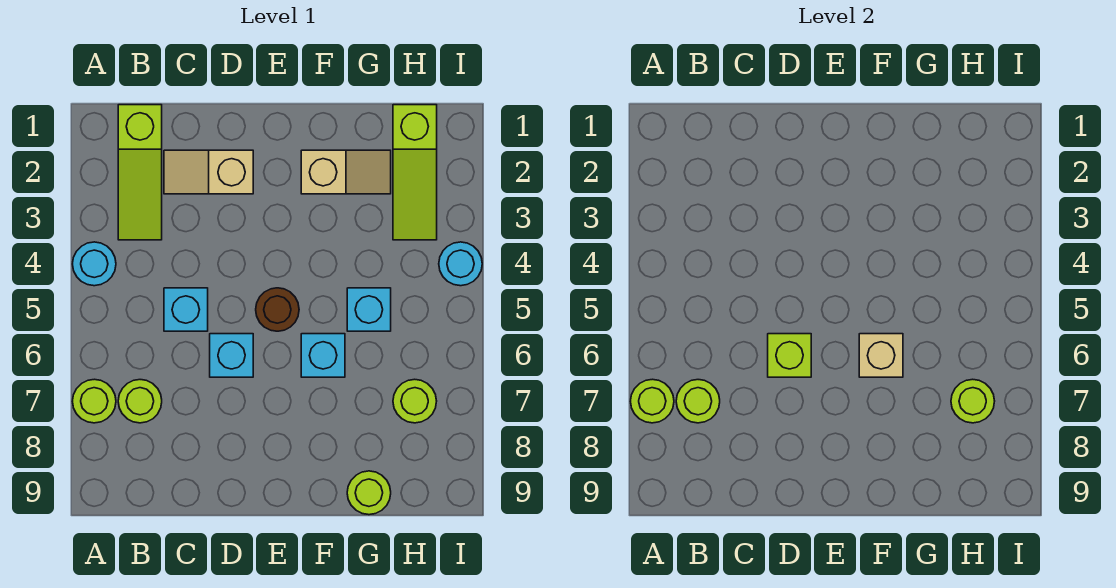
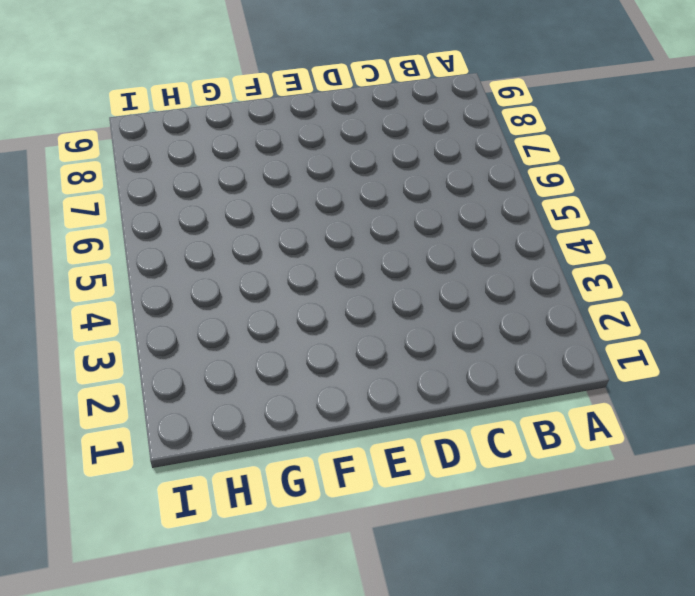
none -> cyan round brick A4 level 1
none -> lime round brick A7 level 1
none -> lime slope B1:B3 level 1 top 1

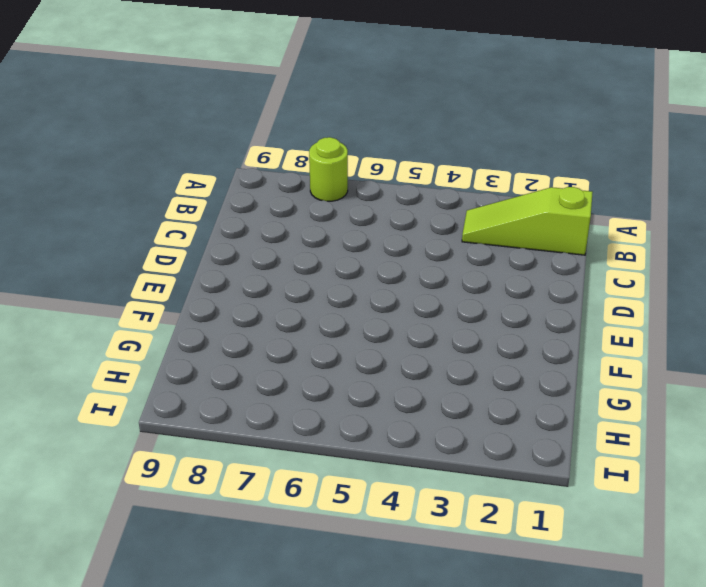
none -> cyan round brick A4 level 1
none -> lime round brick B7 level 1
none -> tan slope C2:D2 level 1 top D

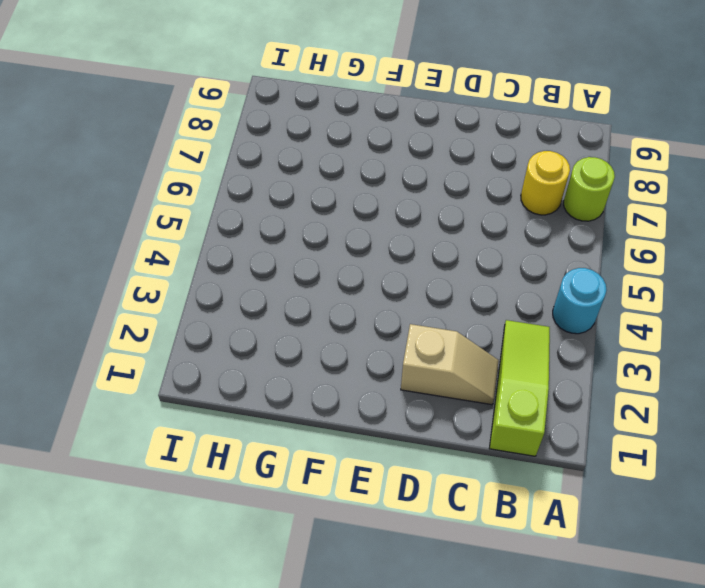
yellow round brick B7 level 1 -> lime round brick B7 level 1
none -> cyan brick C5 level 1
none -> cyan brick D6 level 1
none -> brown round brick E5 level 1

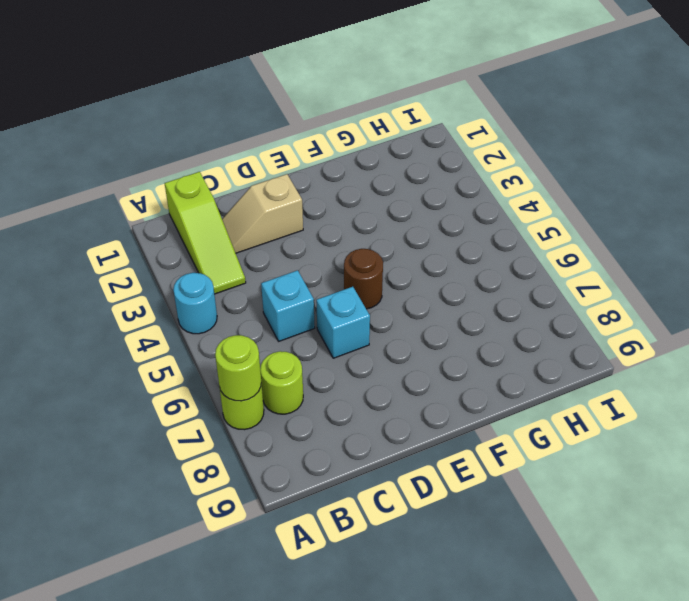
none -> tan slope F2:G2 level 1 top F
none -> cyan brick F6 level 1
none -> cyan brick G5 level 1

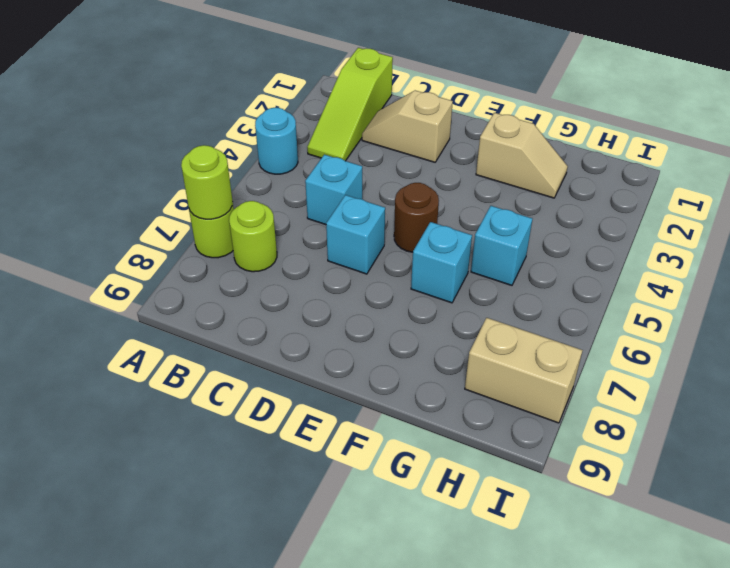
tan brick H8:I8 level 1 -> none
none -> lime round brick G9 level 1
none -> lime slope H1:H3 level 1 top 1
none -> lime round brick H7 level 1

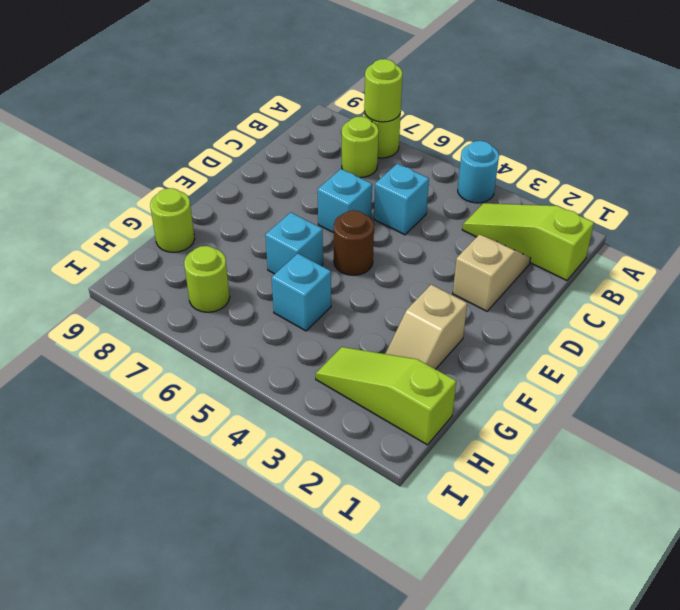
none -> cyan round brick I4 level 1
none -> lime round brick B7 level 2
none -> lime brick D6 level 2

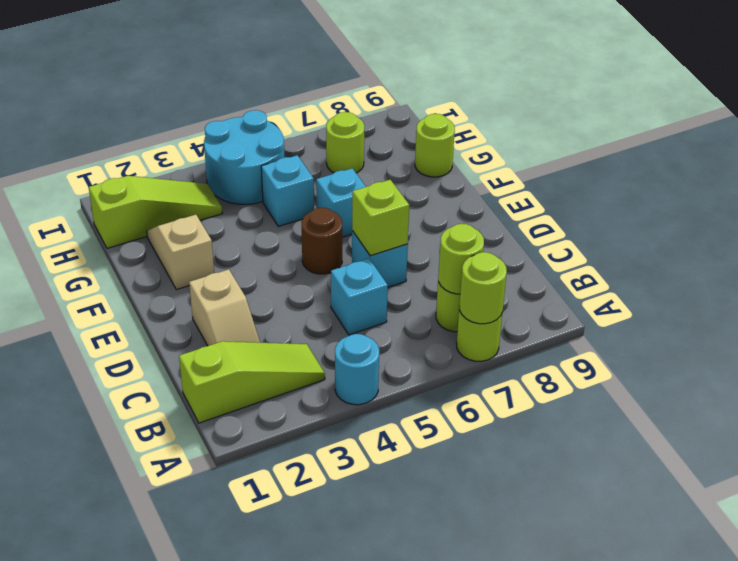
cyan round brick H4:I5 level 1 -> cyan round brick I4 level 1
none -> tan brick F6 level 2
none -> lime round brick H7 level 2

